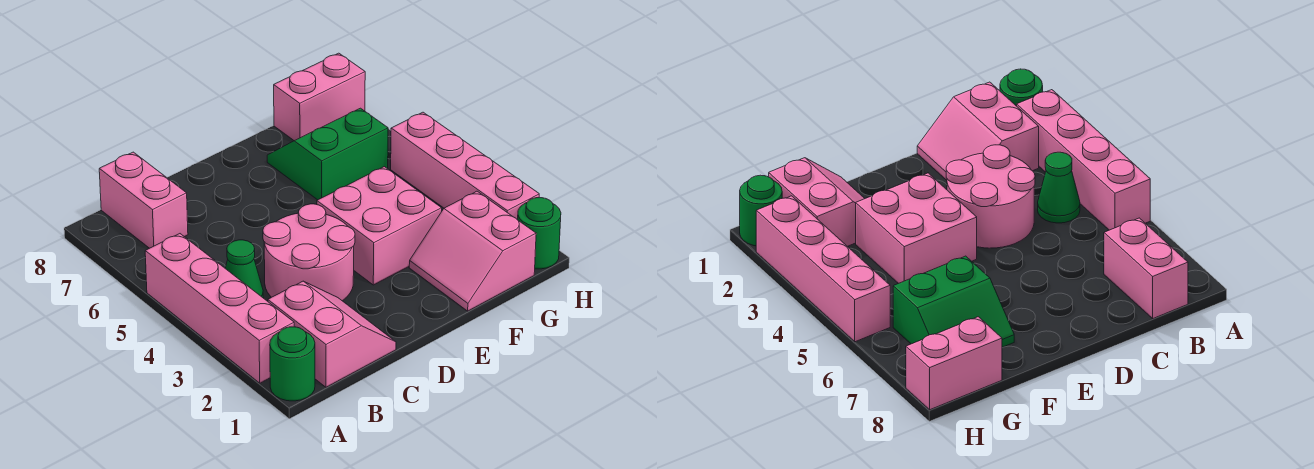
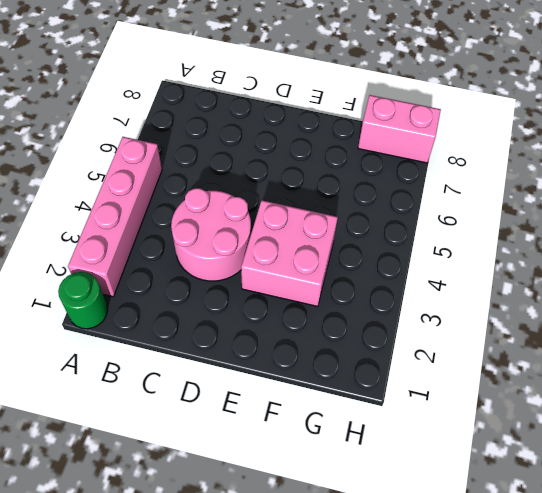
none -> pink slope B1:C2 level 1 top B
none -> green cone B4 level 1
none -> pink brick B7:B8 level 1

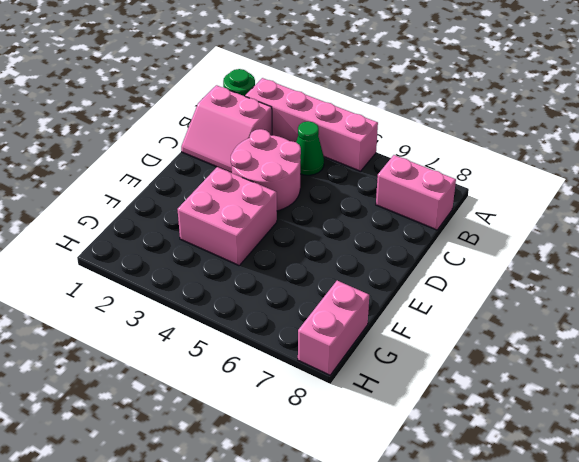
none -> pink slope F1:G2 level 1 top G
none -> green slope F6:G7 level 1 top 6
none -> green round brick H1 level 1

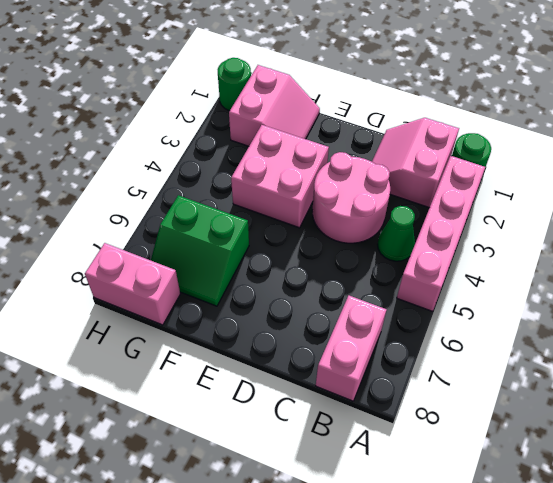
none -> pink brick H2:H5 level 1

